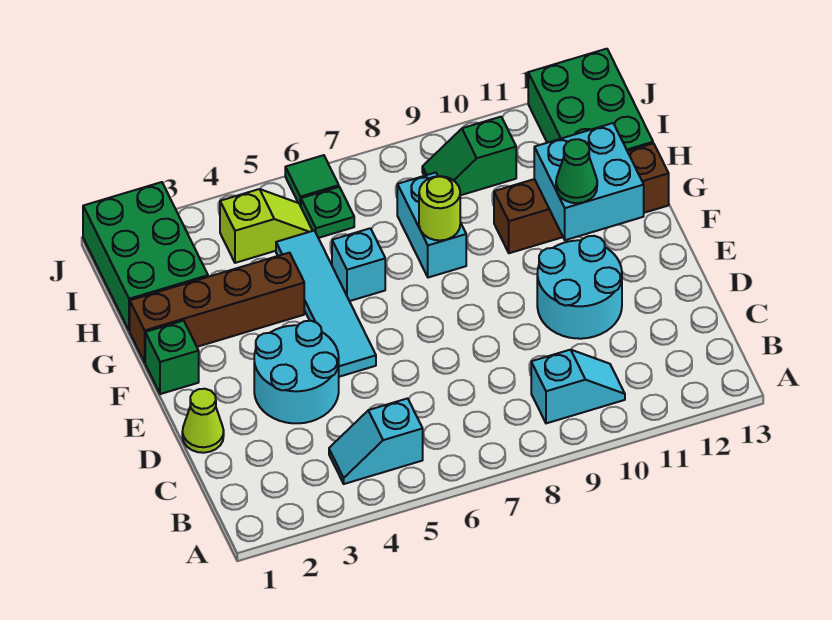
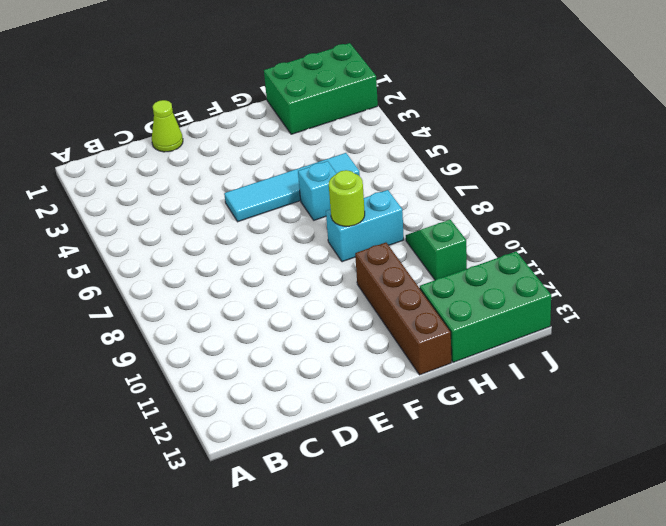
none -> cyan slope B4:B5 level 1 top 5
none -> cyan slope B9:B10 level 1 top 9
none -> cyan round brick D3:E4 level 1

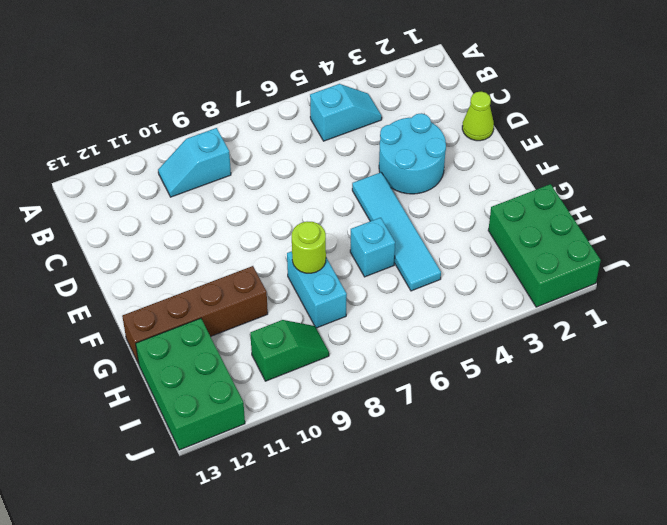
none -> cyan round brick D10:E11 level 1
none -> green brick F1 level 1
none -> brown brick G1:G4 level 1

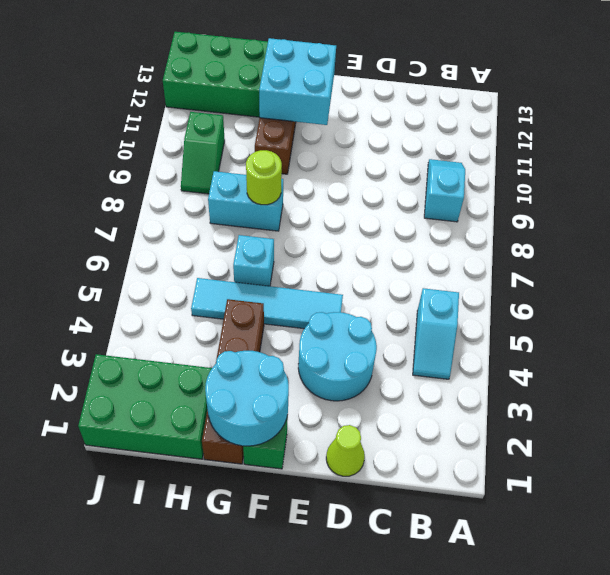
cyan round brick F1:G2 level 2 -> cyan round brick D10:E11 level 1
none -> lime slope I4:I5 level 1 top 4
none -> green plate I6 level 1
none -> green tile J6 level 1

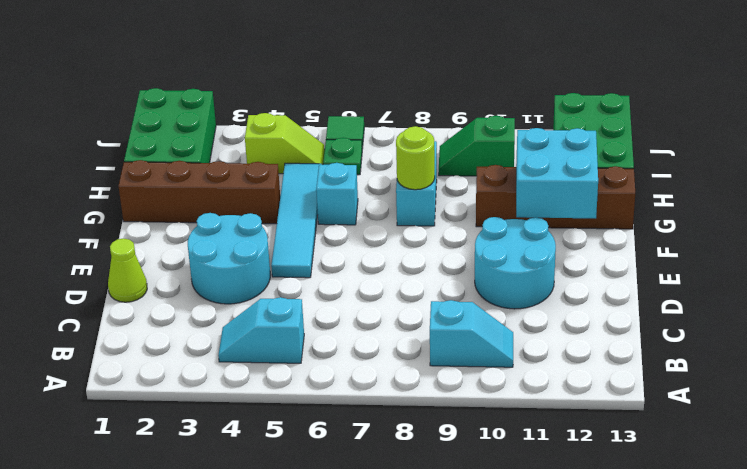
none -> green brick F1 level 1
none -> green cone F11 level 3

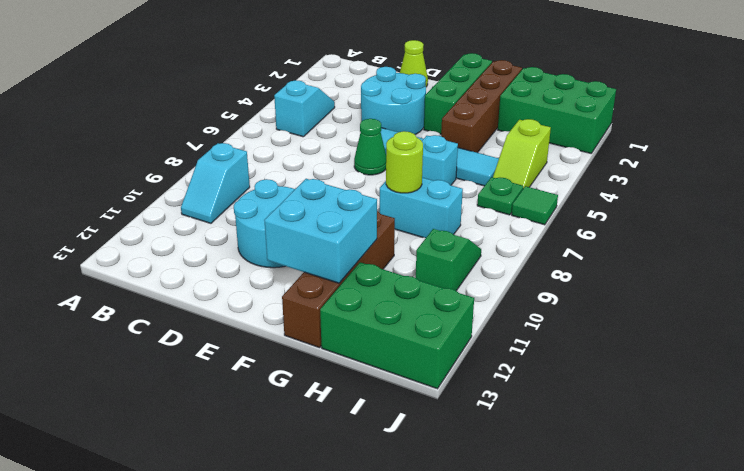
green cone E6 level 1 -> green cone F11 level 3
green brick F1:F3 level 1 -> green brick F1 level 1

